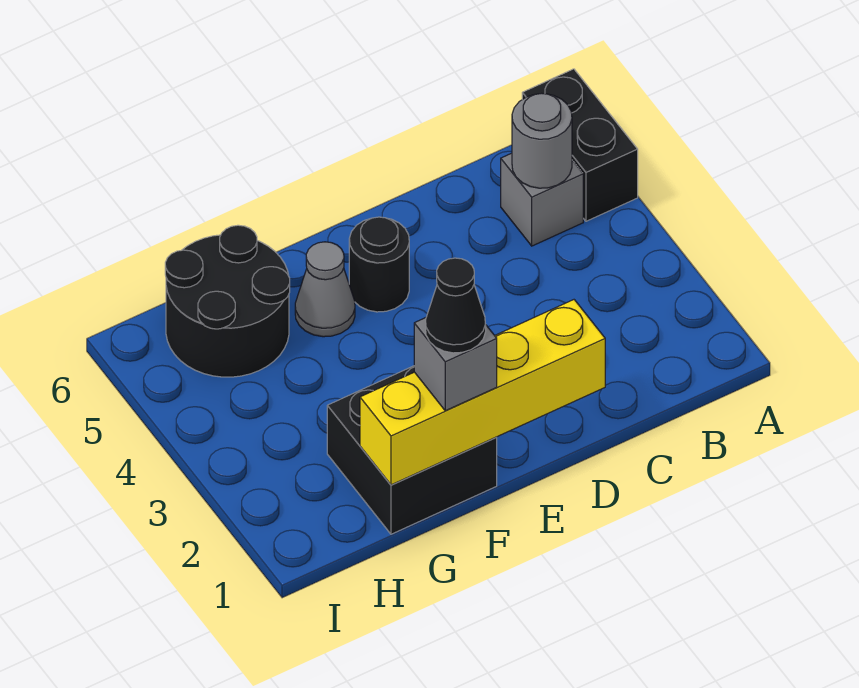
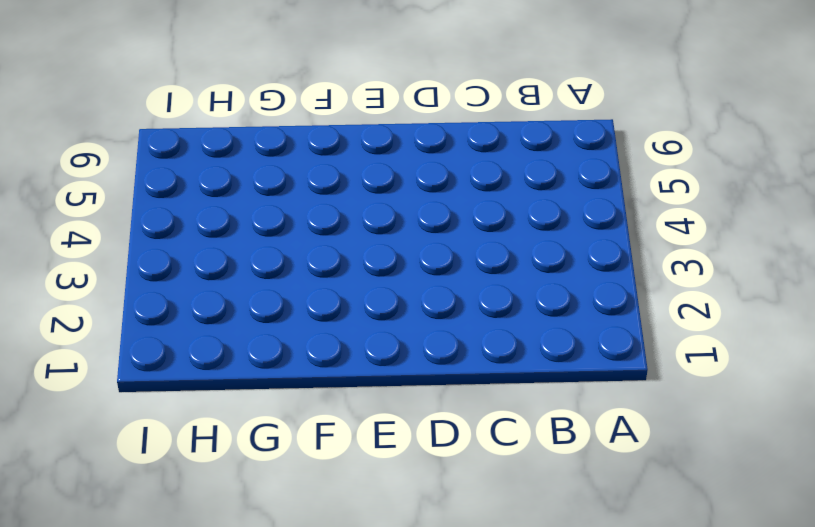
none -> black brick A5:A6 level 1
none -> grey brick B5 level 1

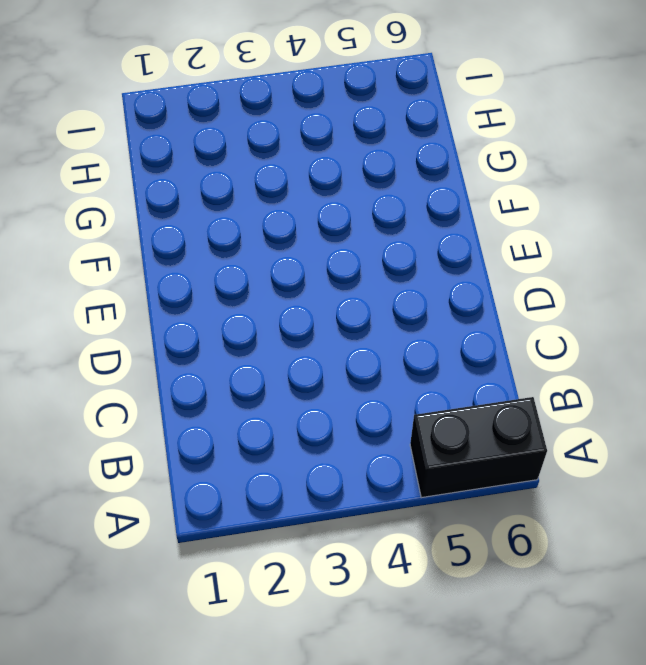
none -> grey brick B5 level 1
none -> black round brick E5 level 1

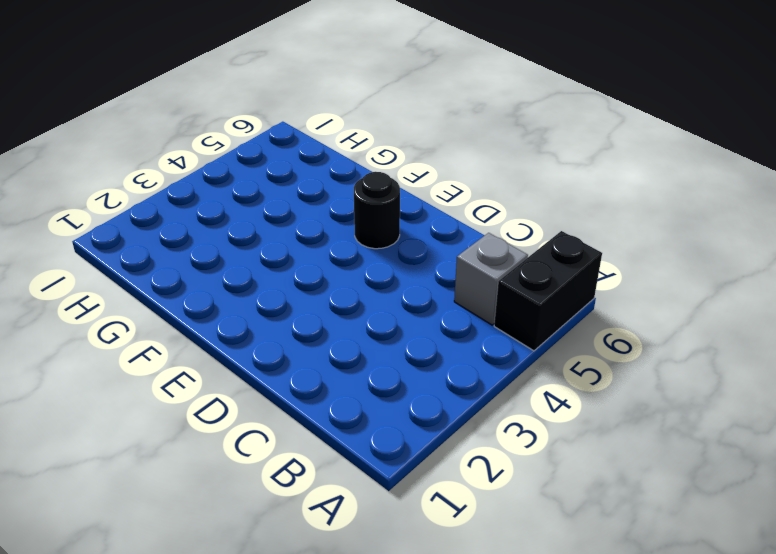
none -> black brick F1:G2 level 1
none -> grey cone F5 level 1

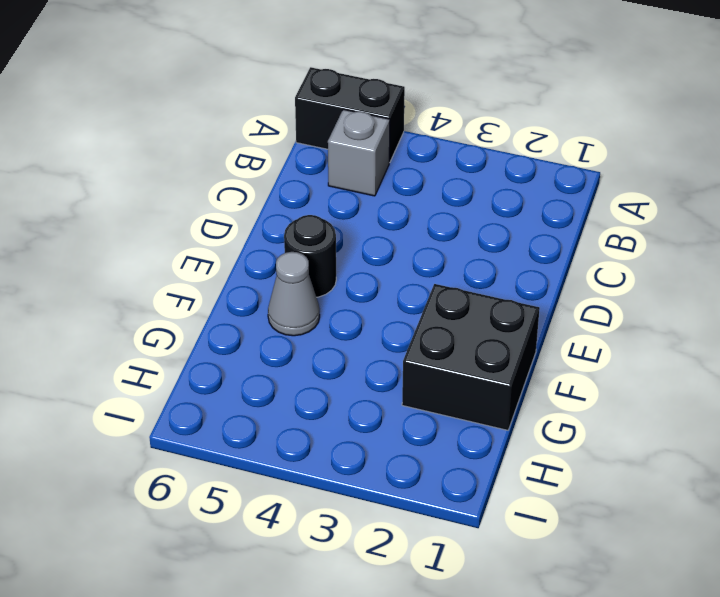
none -> black round brick G5:H6 level 1
none -> grey round brick B5 level 2

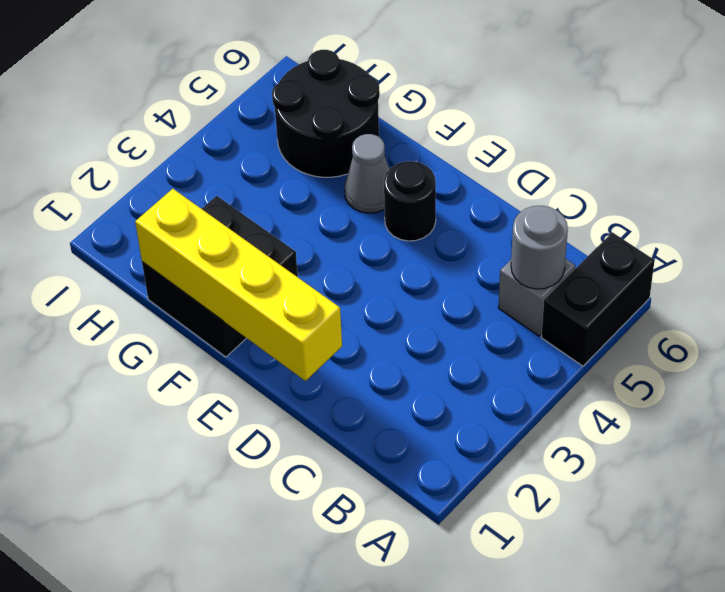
none -> grey brick F1 level 3
none -> black cone F1 level 4

